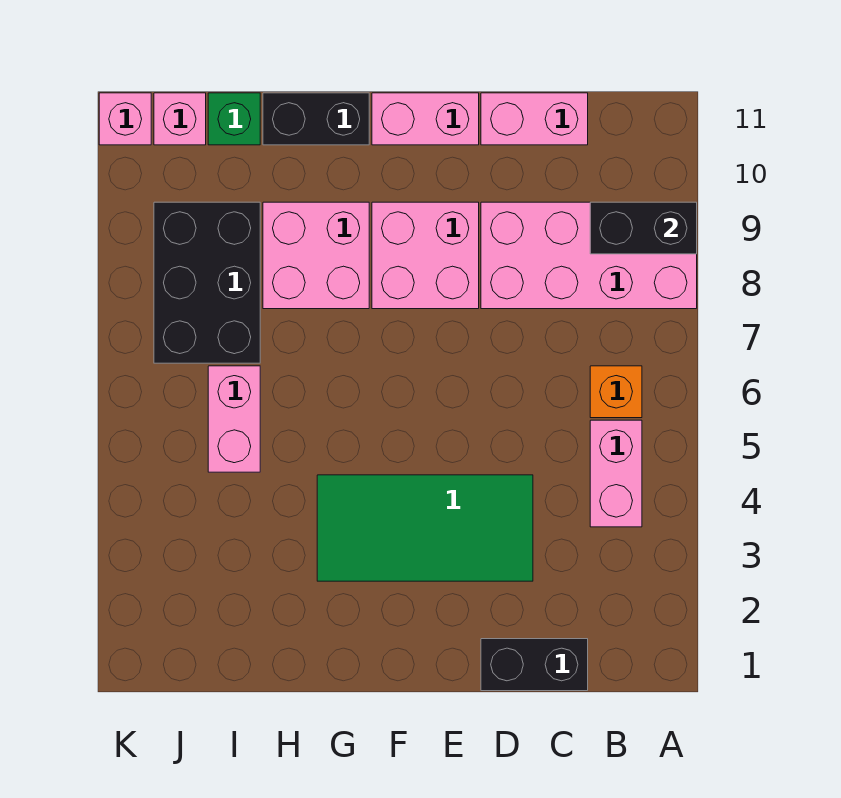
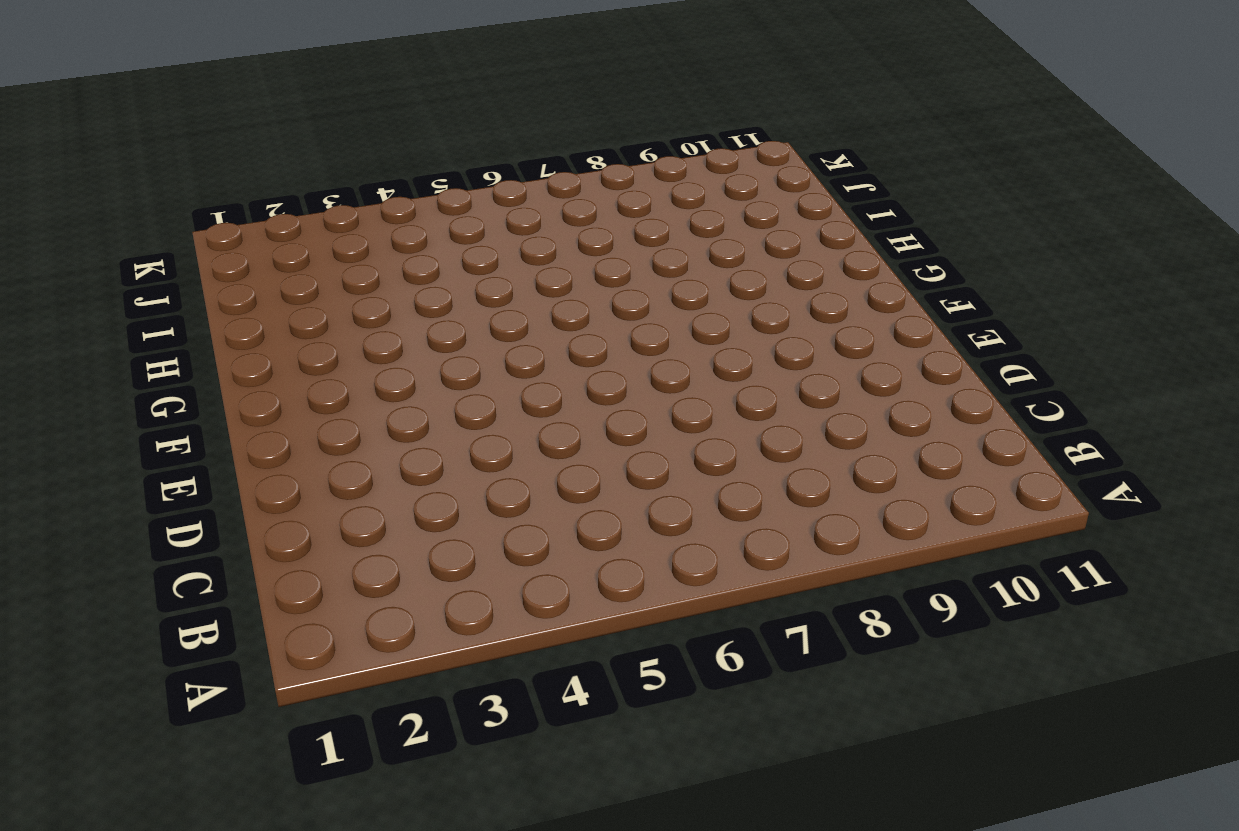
none -> pink brick A8:D9 level 1
none -> pink brick B4:B5 level 1
none -> orange brick B6 level 1

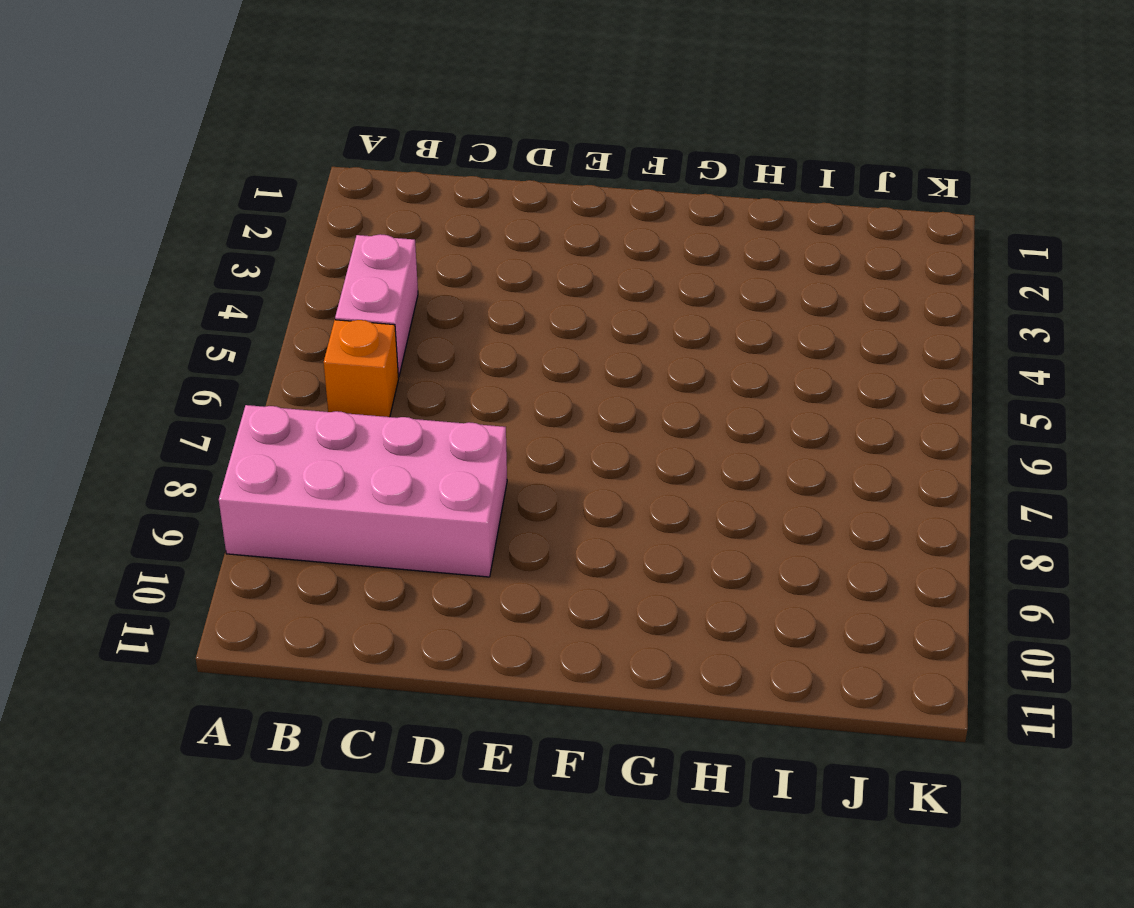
none -> black brick C1:D1 level 1
none -> pink brick C11:D11 level 1
none -> green tile D3:G4 level 1

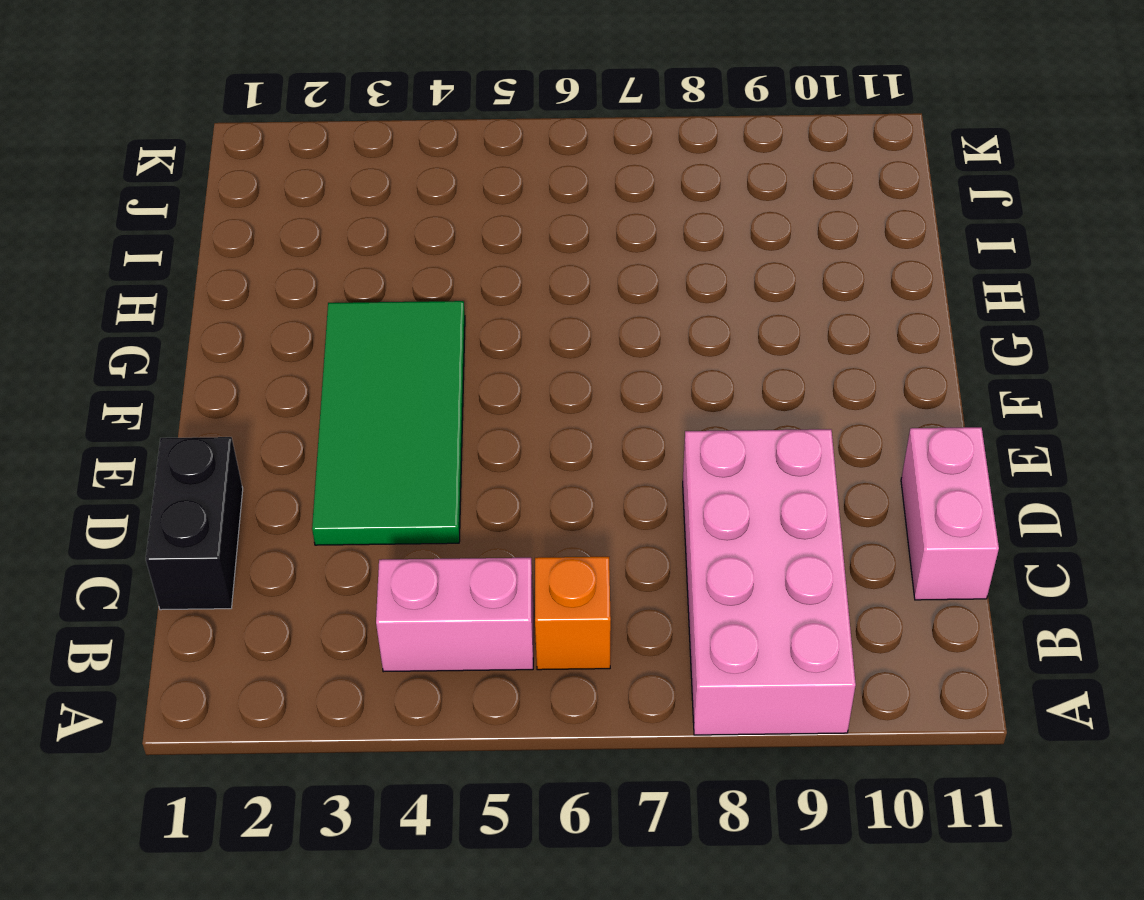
none -> pink brick E8:F9 level 1
none -> pink brick E11:F11 level 1
none -> pink brick G8:H9 level 1

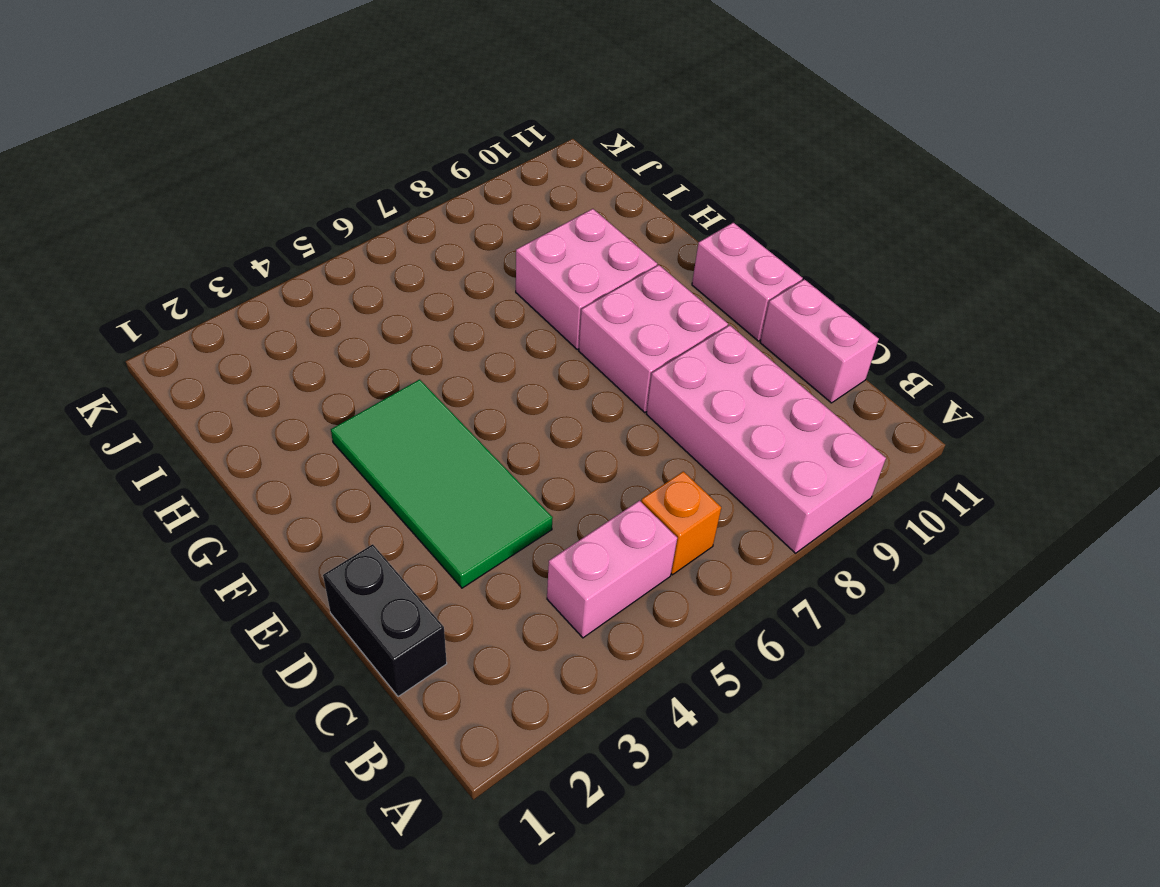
none -> black brick G11:H11 level 1
none -> pink brick I5:I6 level 1
none -> black brick I7:J9 level 1

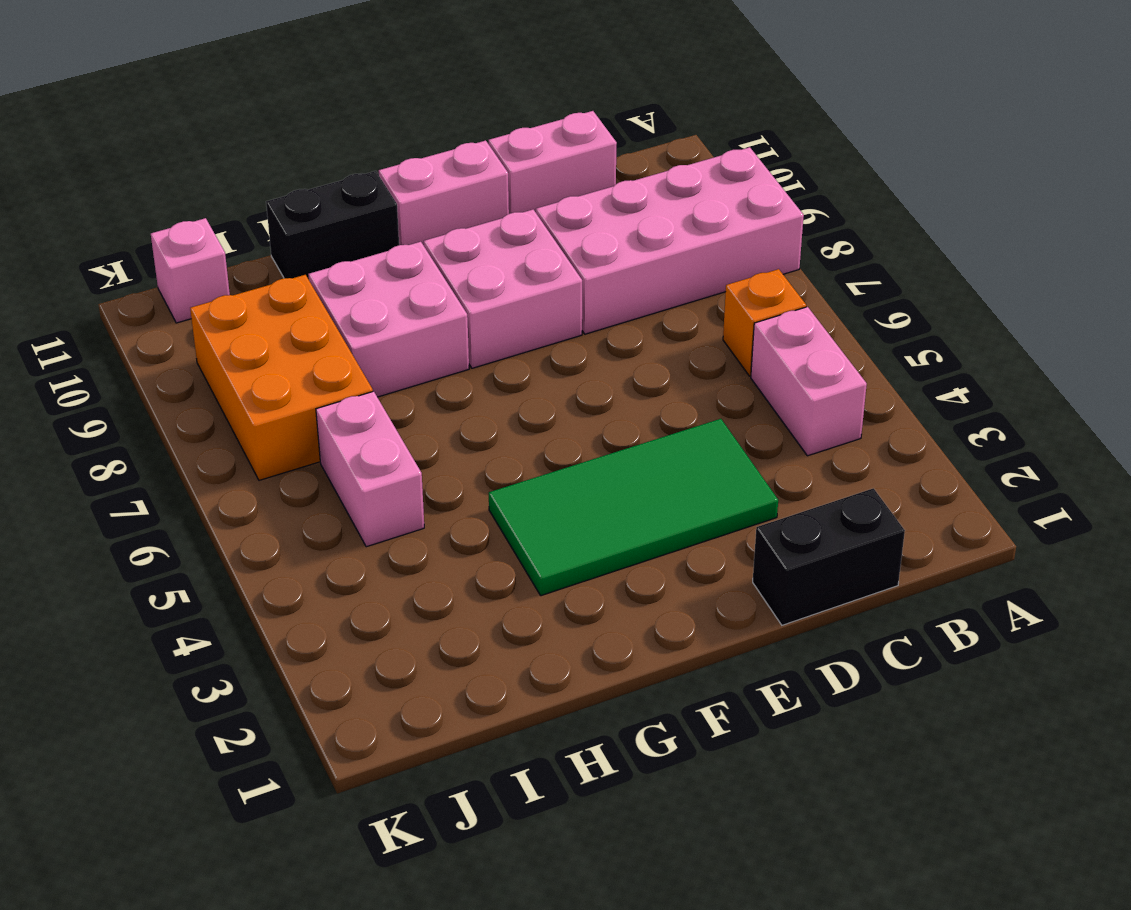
orange brick I7:J9 level 1 -> black brick I7:J9 level 1
none -> green brick I11 level 1
none -> pink brick K11 level 1
none -> black brick A9:B9 level 2

